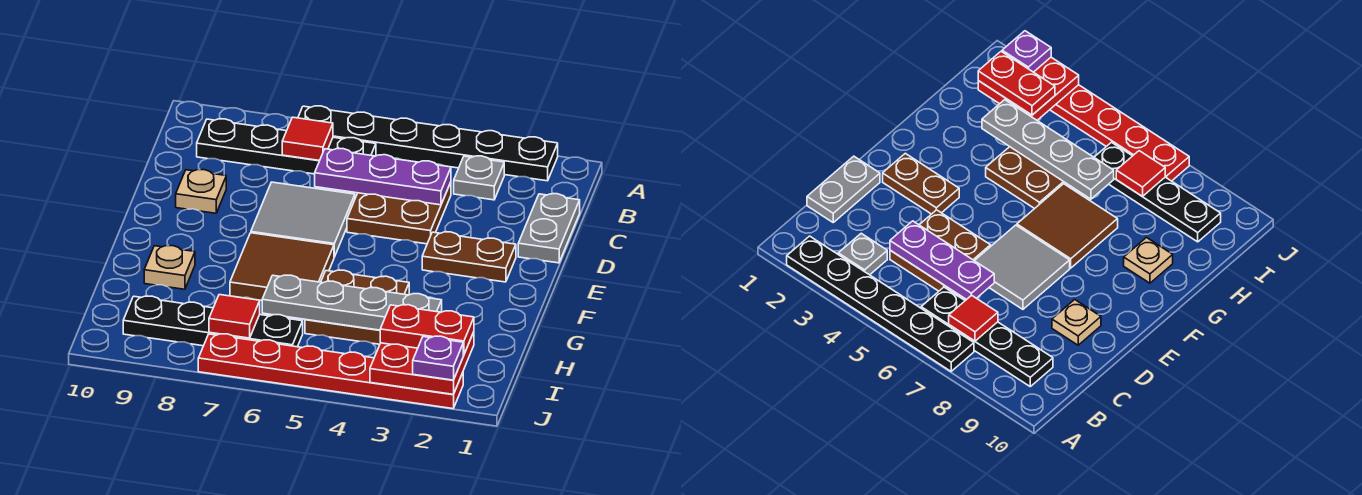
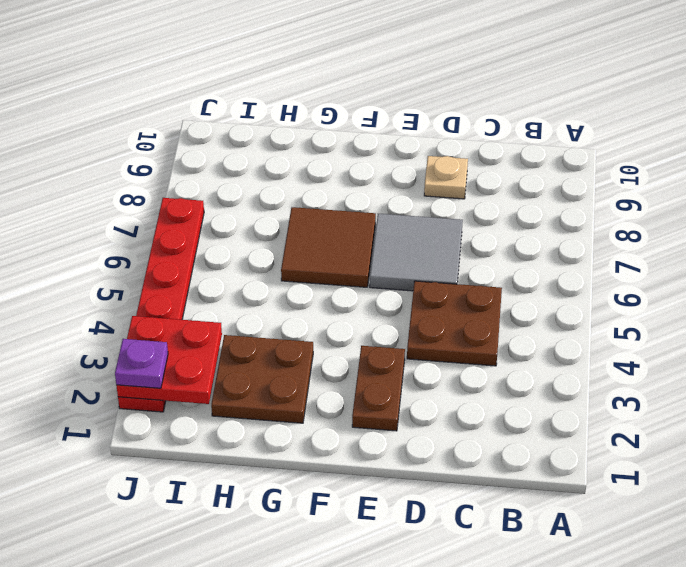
brown plate G2:H3 level 1 -> brown plate G4:H5 level 1
none -> black plate A2:A7 level 1
none -> grey plate B3 level 1
none -> black plate B6:B9 level 1

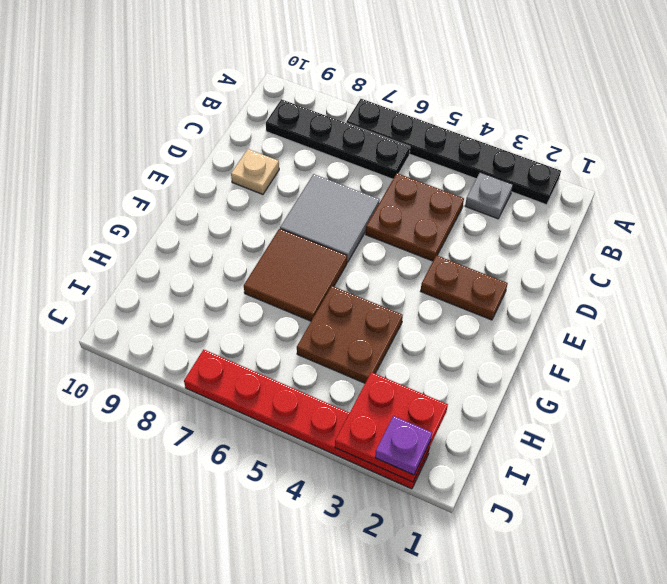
none -> grey plate C1:D1 level 1
none -> tan plate G9 level 1
none -> black plate I6:I9 level 1

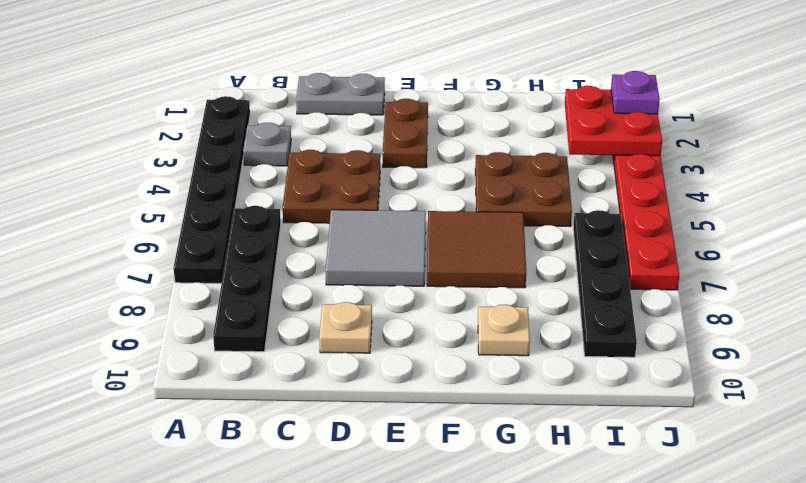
none -> red tile B7 level 2
none -> purple plate C4:C6 level 2
none -> grey plate H3:H6 level 2

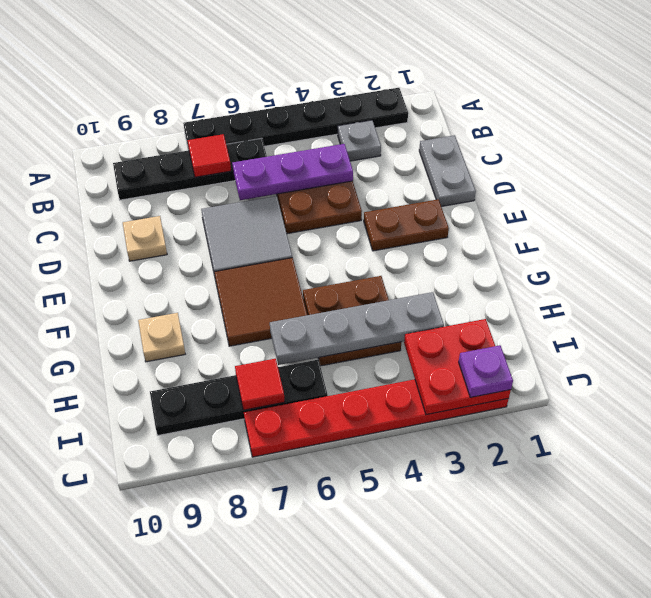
none -> red plate I2:I3 level 3

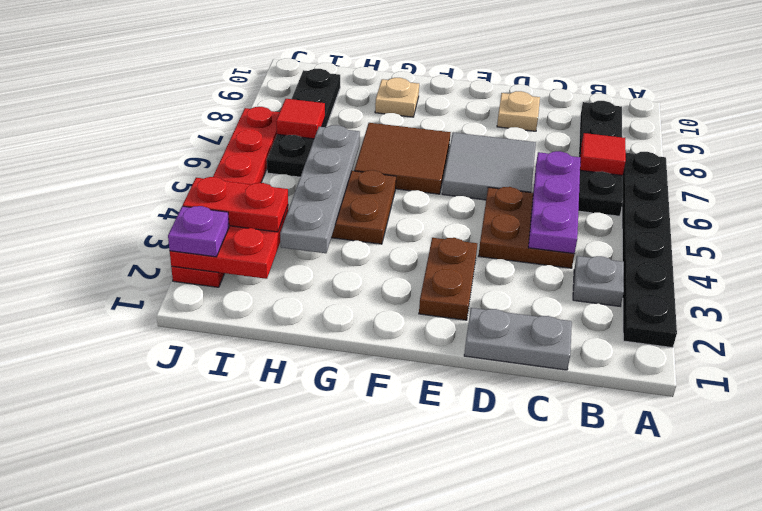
red plate I3:J3 level 3 -> red plate I2:I3 level 3

